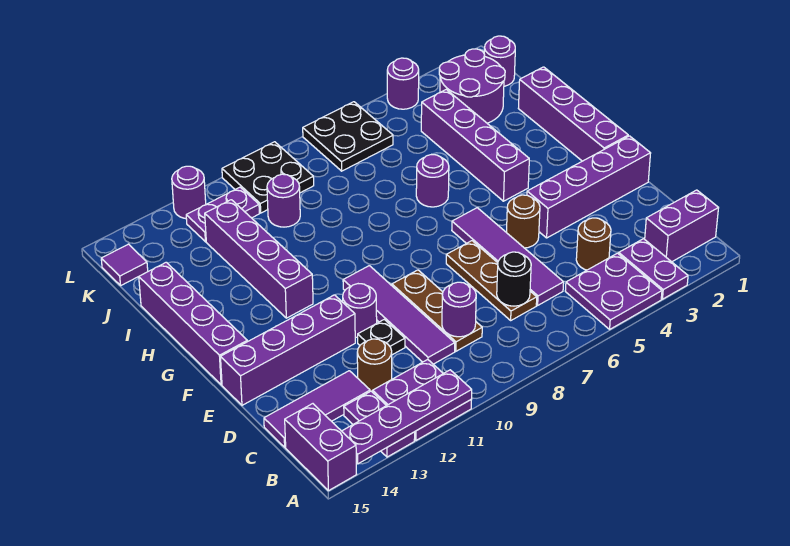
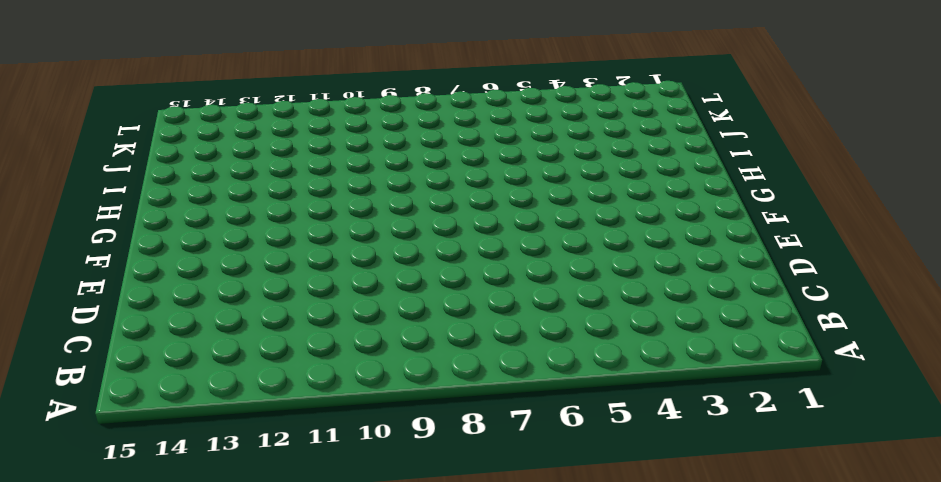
none -> purple plate A3:B3 level 1
none -> purple plate A4:B5 level 1
none -> purple plate A11:B12 level 1
none -> purple plate A13:B13 level 1

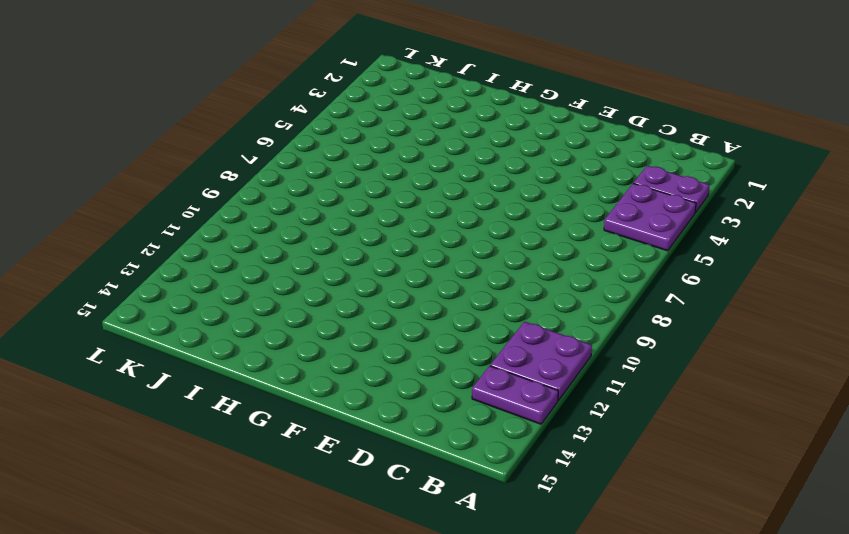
none -> purple brick A15:B15 level 1
none -> purple brick B1:B2 level 1
none -> brown round brick C4 level 1
none -> purple tile C6:F6 level 1

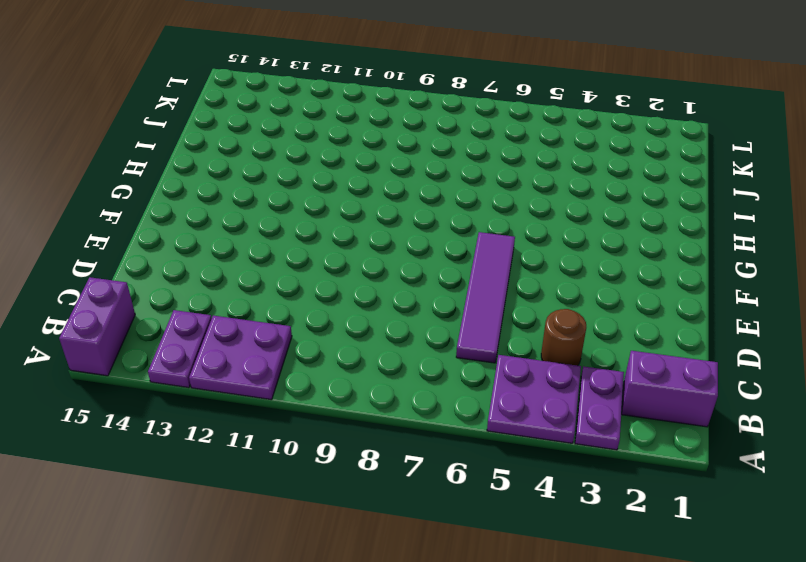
none -> brown plate C7:E7 level 1
none -> brown plate C9:E9 level 1
none -> purple tile C10:F10 level 1
none -> brown round brick C12 level 1

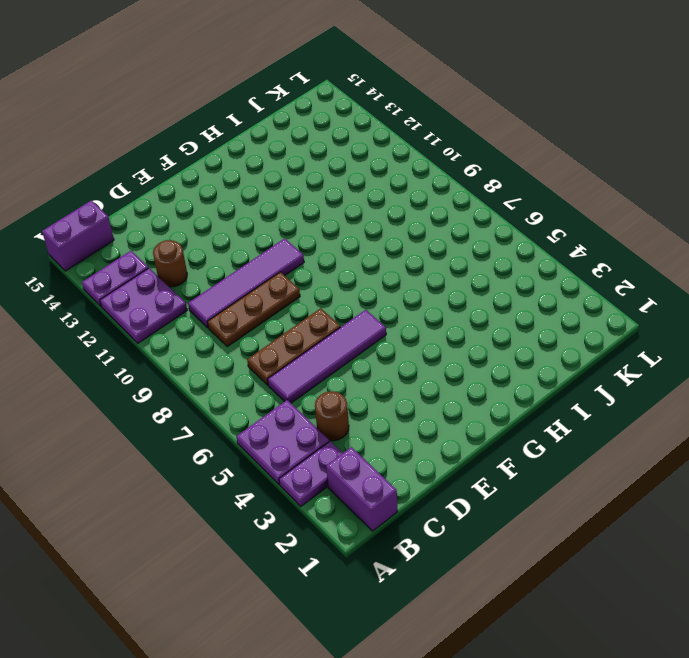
none -> purple tile C13:C15 level 1
none -> black plate D11 level 1
none -> purple brick E1:E4 level 1
none -> brown round brick E5 level 1

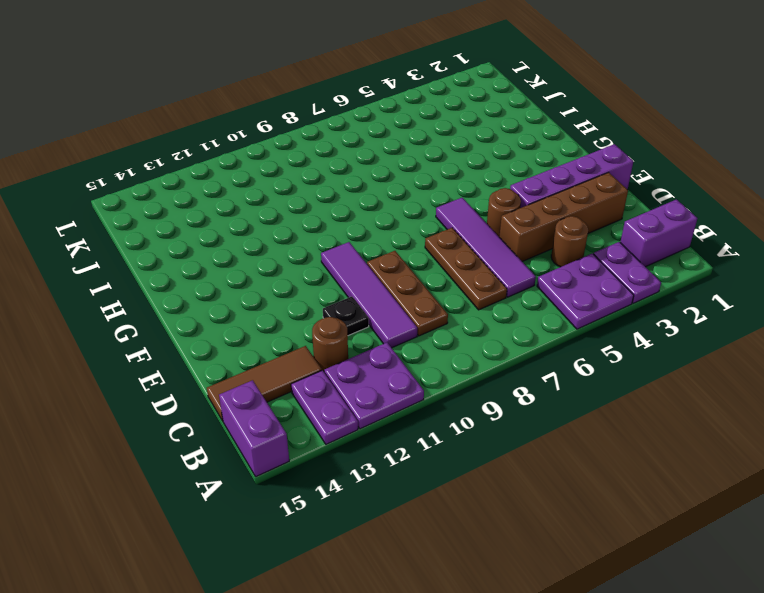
brown tile C13:C15 level 1 -> purple tile C13:C15 level 1
brown brick D2:D5 level 1 -> none
none -> purple round brick E11 level 1
none -> purple brick E12:E15 level 1
none -> purple brick F1:I1 level 1
none -> purple brick F15:I15 level 1

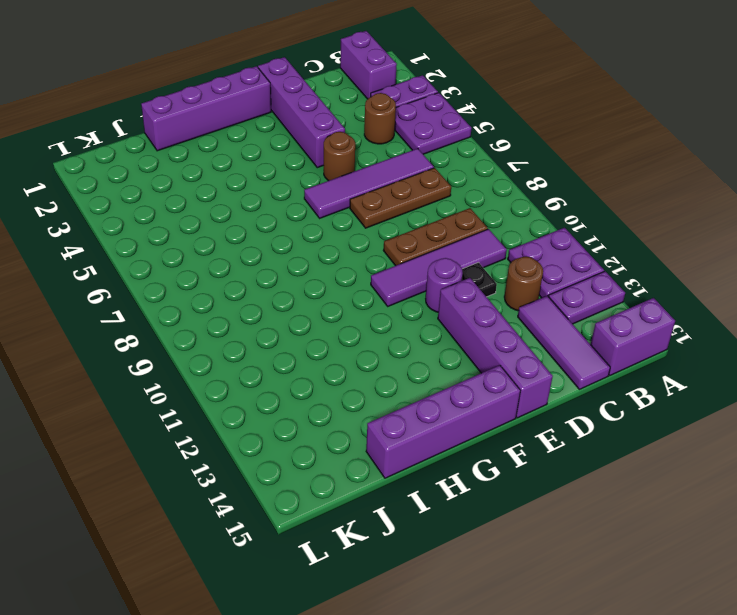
none -> purple brick G4:J4 level 1
none -> purple brick G12:J12 level 1
none -> purple round brick H6 level 1
none -> purple round brick J2:K3 level 1

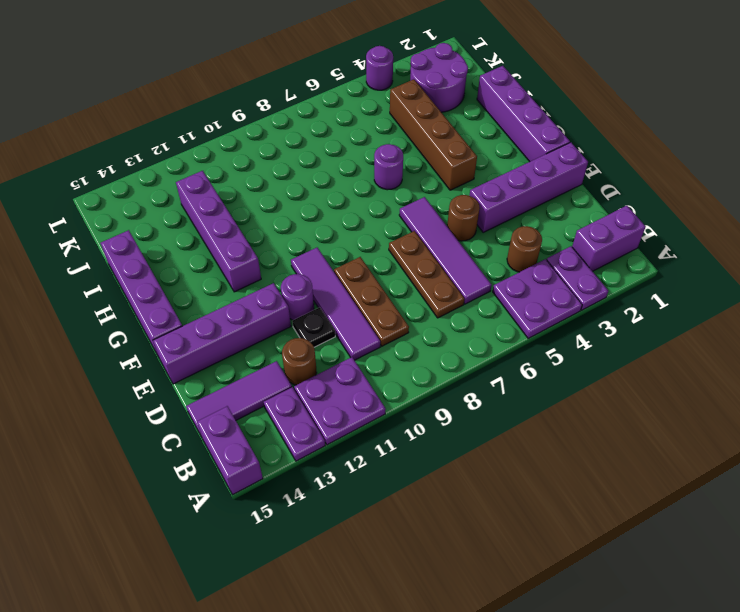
brown brick G4:J4 level 1 -> purple brick G4:J4 level 1
none -> purple round brick J10 level 1
none -> purple round brick K1 level 1
none -> black plate K6:L7 level 1
none -> black plate K9:L10 level 1

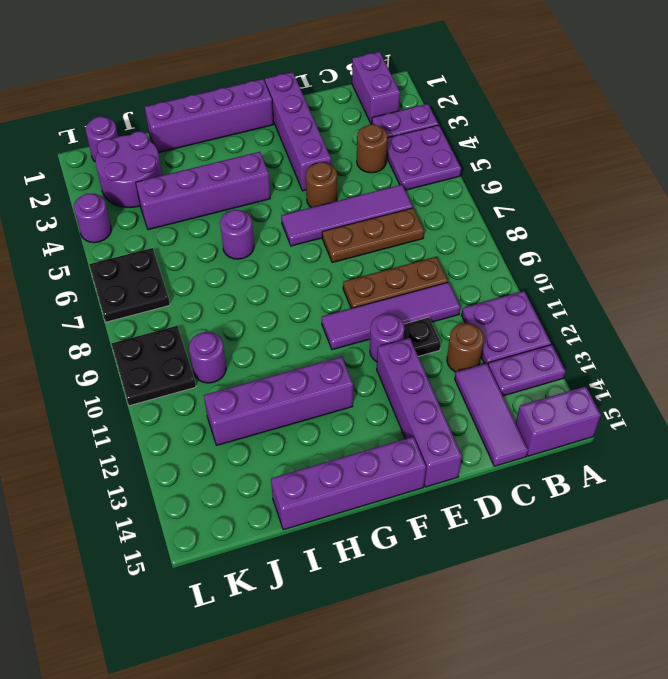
none -> purple plate K11:K12 level 1
none -> purple tile K15 level 1
none -> purple round brick L12 level 1
none -> purple plate A11:A14 level 2

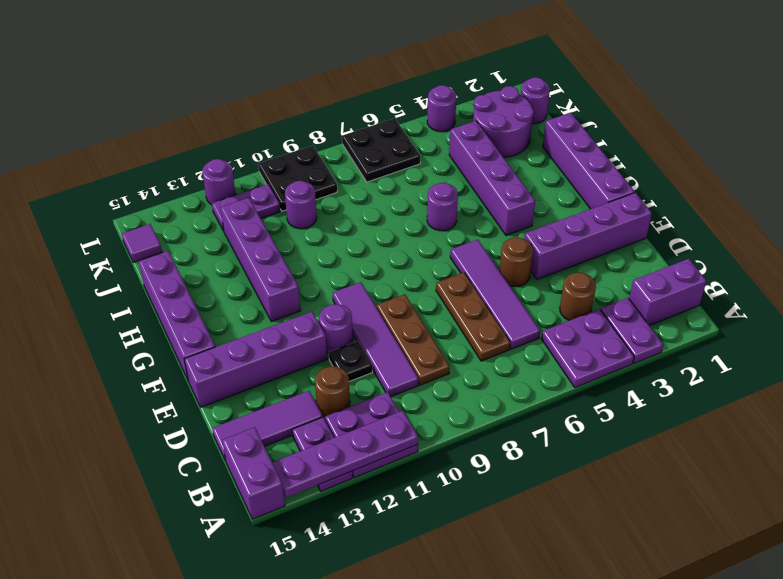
none -> black round brick C7 level 2
none -> purple round brick C9 level 2

